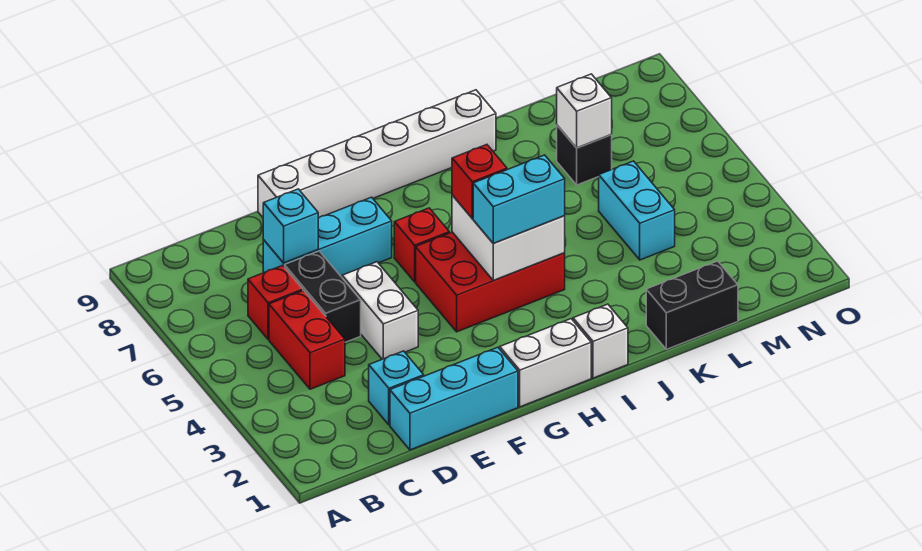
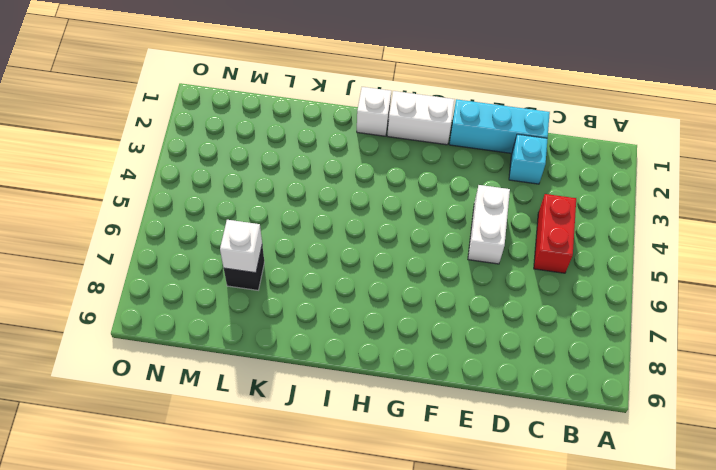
none -> red brick C6 level 1
none -> black brick D5:D6 level 1
none -> cyan brick D7:F7 level 1

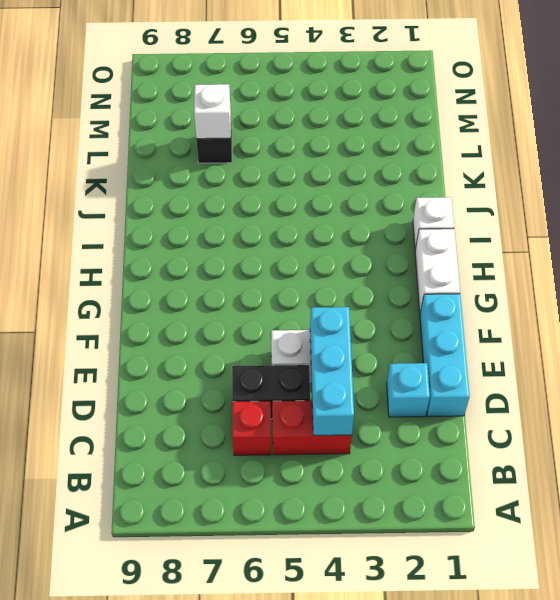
cyan brick C4:E4 level 2 -> cyan brick D7:F7 level 1
none -> white brick E9:J9 level 1
none -> red brick G4:I5 level 1
none -> red brick G6 level 1

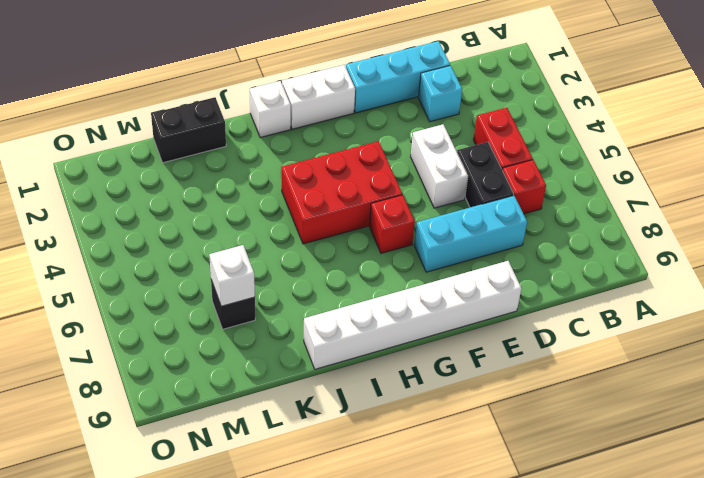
none -> cyan brick L4:L5 level 1
none -> cyan brick D7 level 2
none -> white brick H4:I5 level 2

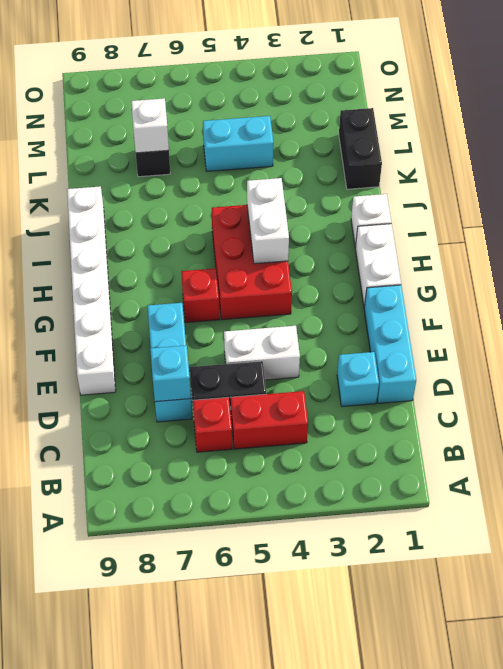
white brick H4:I4 level 2 -> white brick H4:I5 level 2
none -> cyan brick H4:I4 level 3
none -> red brick H5 level 3

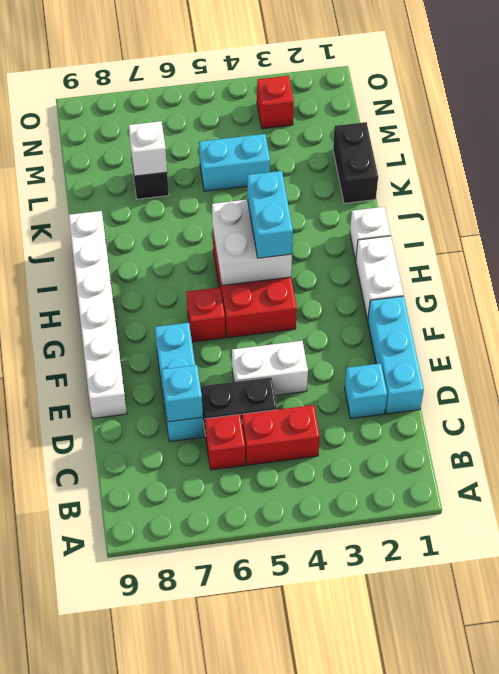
red brick N3 level 1 -> red brick H5 level 3

